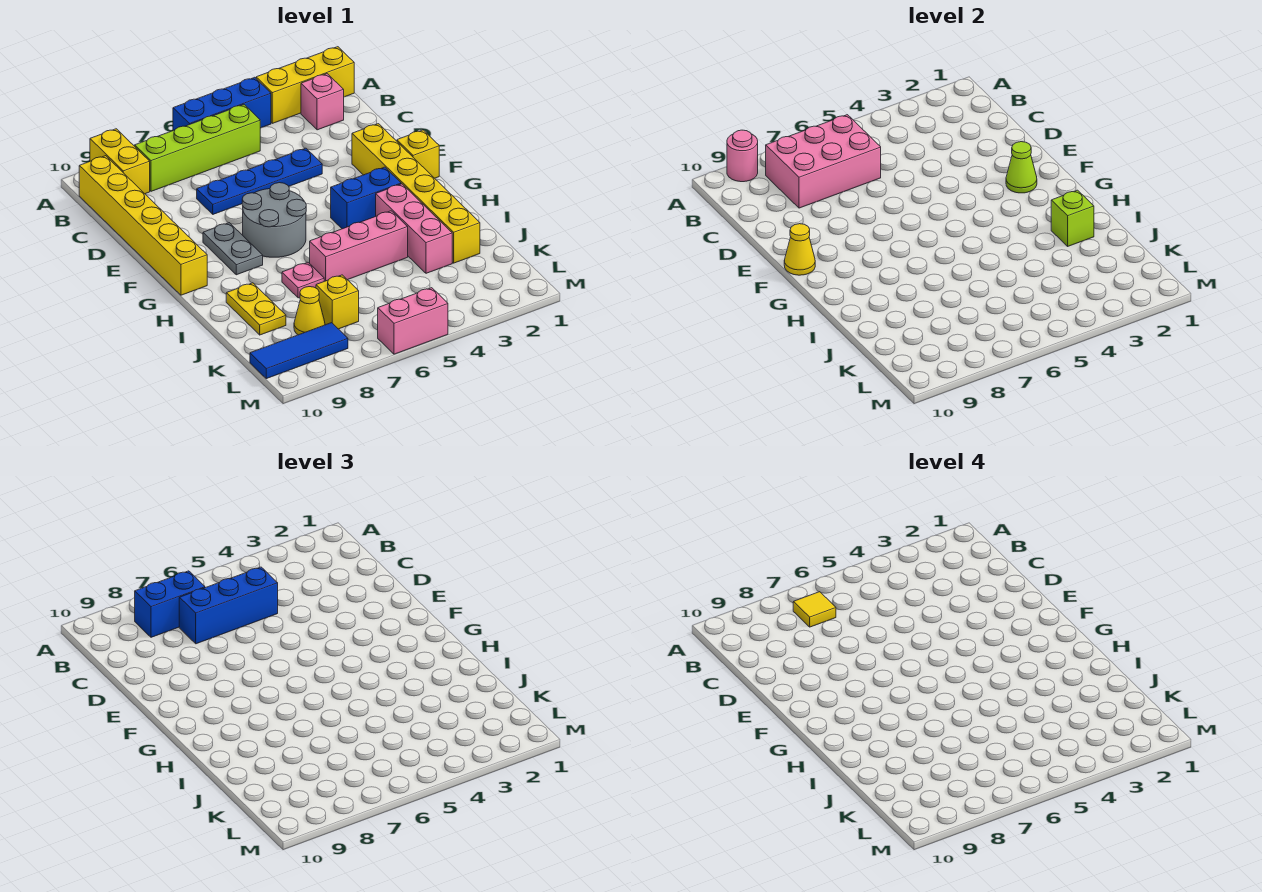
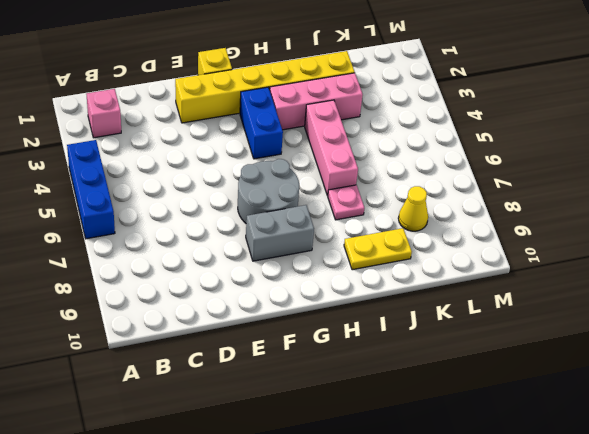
grey brick F8:G8 level 1 -> grey plate F8:G8 level 1
none -> yellow brick A1:A3 level 1
none -> yellow brick A9:B9 level 1
none -> lime brick B5:B8 level 1

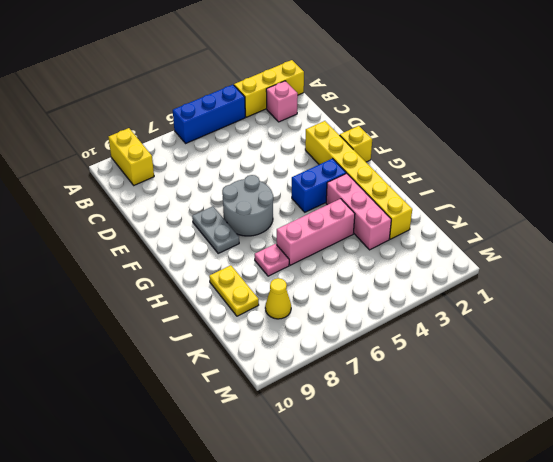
none -> lime brick B5:B8 level 1
none -> yellow brick B10:G10 level 1
none -> blue plate D4:D7 level 1

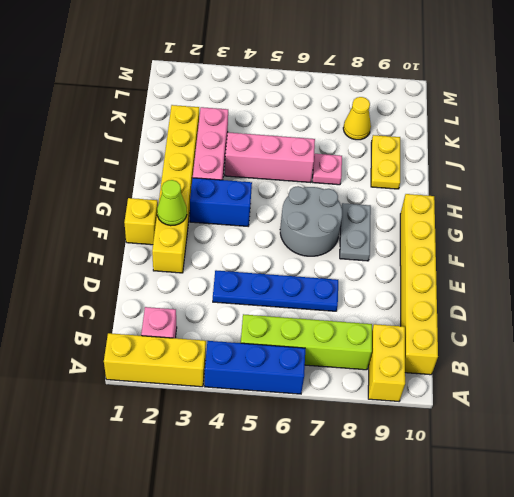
none -> yellow brick K7 level 1
none -> blue tile L8:L10 level 1
none -> pink brick M5:M6 level 1

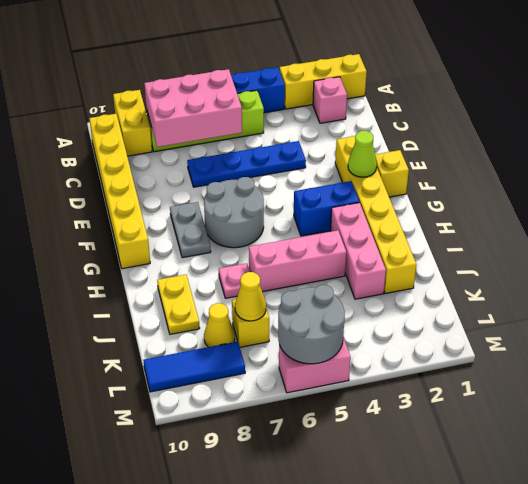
yellow cone K7 level 2 -> yellow cone F10 level 2
grey round brick L5:M6 level 2 -> none
none -> pink round brick A9 level 2
none -> lime brick I2 level 2
none -> blue brick B7:B8 level 3

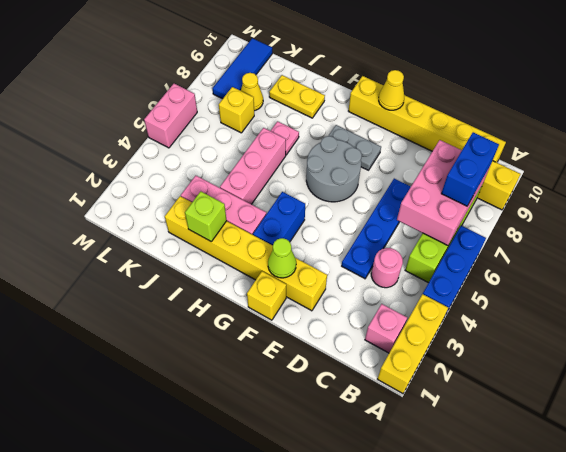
pink round brick C4 level 1 -> pink round brick A9 level 2
none -> blue brick C5:C7 level 3
none -> yellow tile B7 level 4

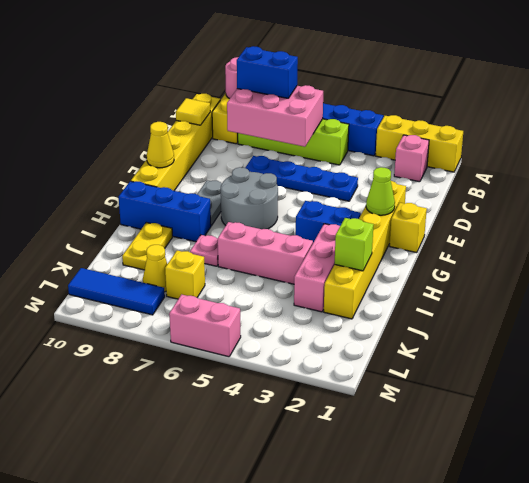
yellow tile C10 level 2 -> yellow tile B7 level 4
blue brick H8:H10 level 1 -> blue brick C5:C7 level 3

